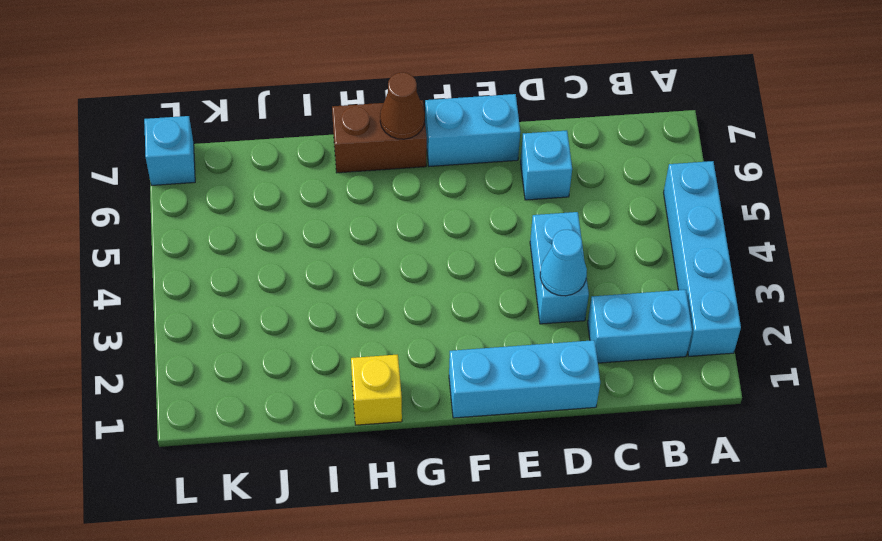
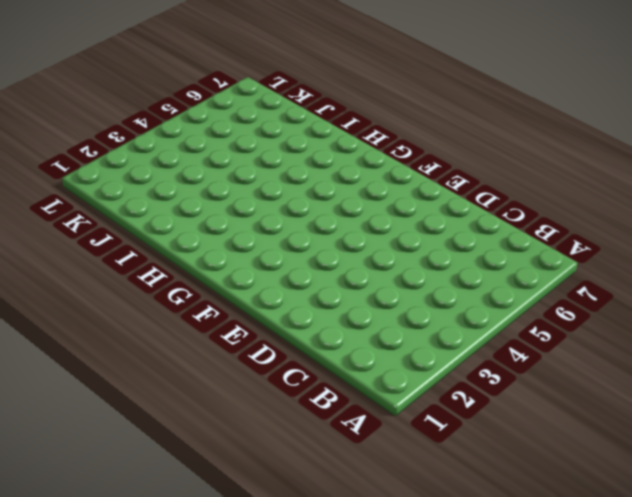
none -> cyan brick A2:A5 level 1
none -> cyan brick B2:C2 level 1

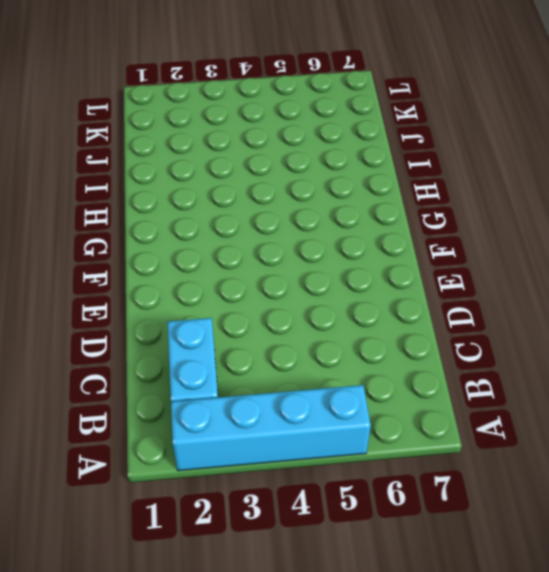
none -> cyan brick D1:F1 level 1
none -> cyan brick D3:D4 level 1

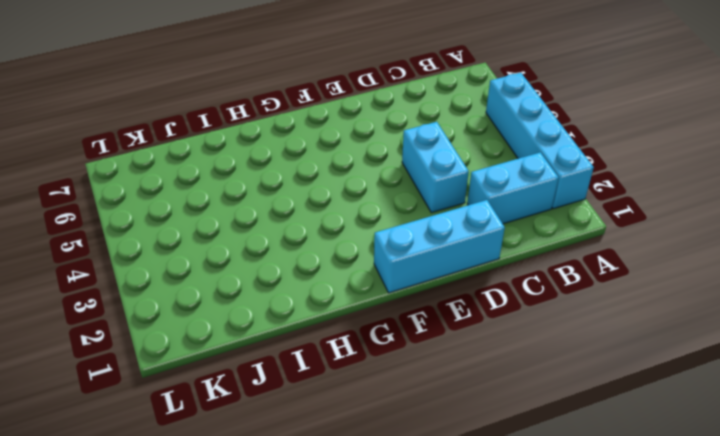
none -> cyan brick D6 level 1
none -> cyan brick E7:F7 level 1

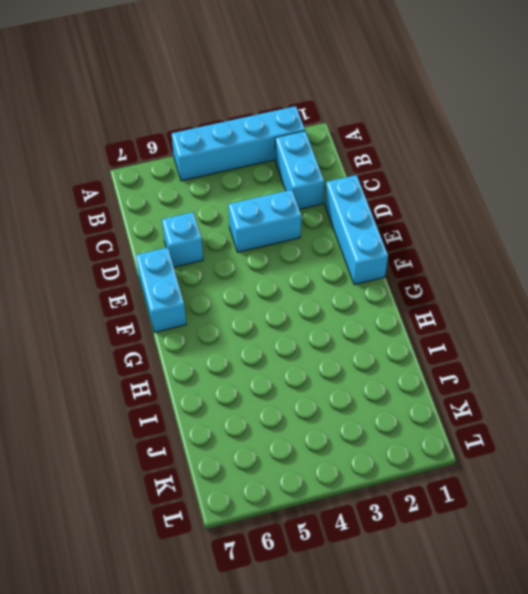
none -> brown brick G7:H7 level 1
none -> yellow brick H1 level 1

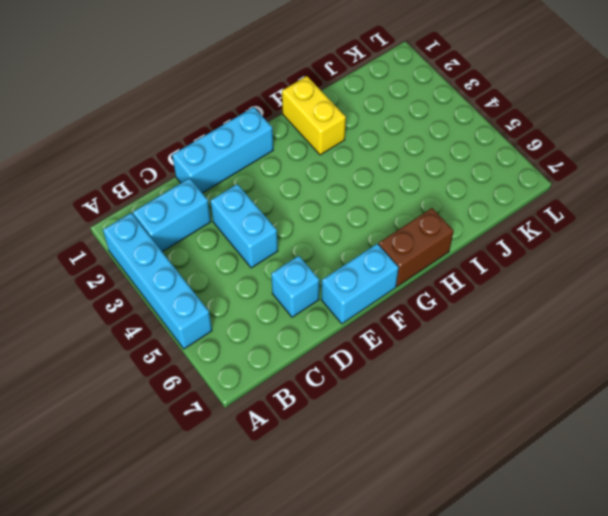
yellow brick H1:H2 level 1 -> yellow brick H1 level 1
none -> cyan brick L7 level 1
none -> cyan cone D3 level 2

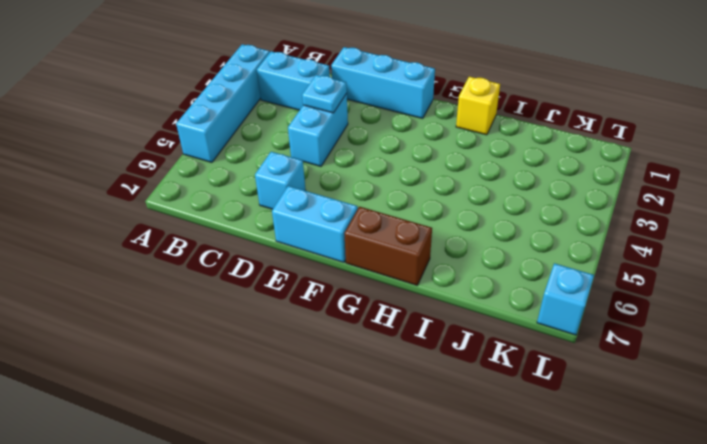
cyan plate D3 level 2 -> cyan cone D3 level 2
none -> brown cone G7 level 2

